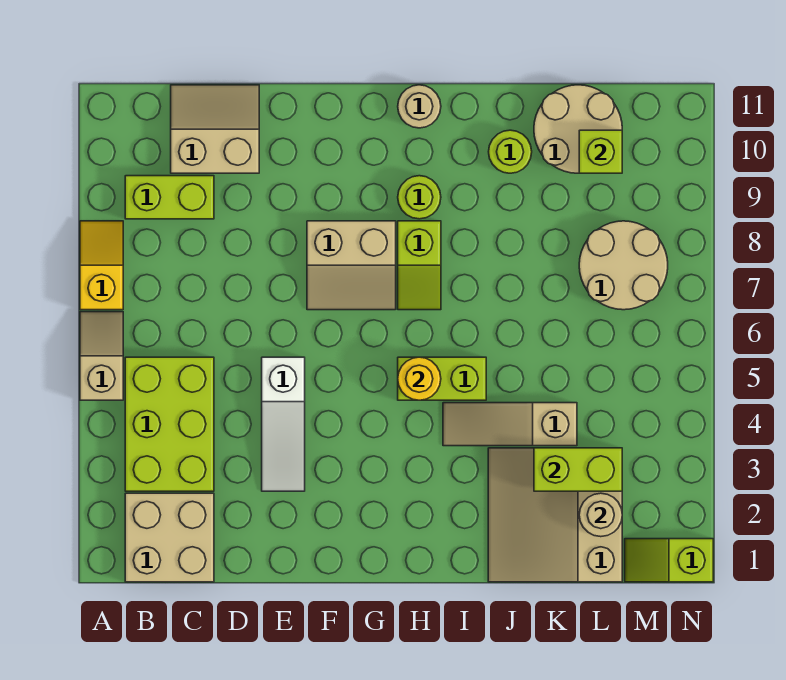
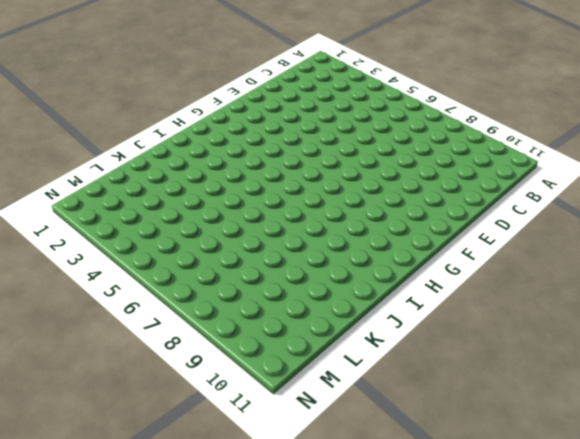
none -> tan slope A5:A6 level 1 top 5
none -> yellow slope A7:A8 level 1 top 7
none -> tan brick B1:C2 level 1

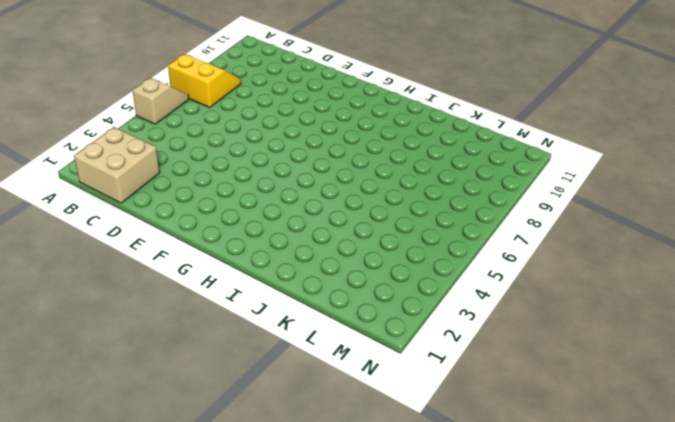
yellow slope A7:B8 level 1 top 7 -> yellow slope A7:A8 level 1 top 7
none -> lime brick B3:C5 level 1
none -> lime brick B9:C9 level 1
none -> tan slope C10:D11 level 1 top 10

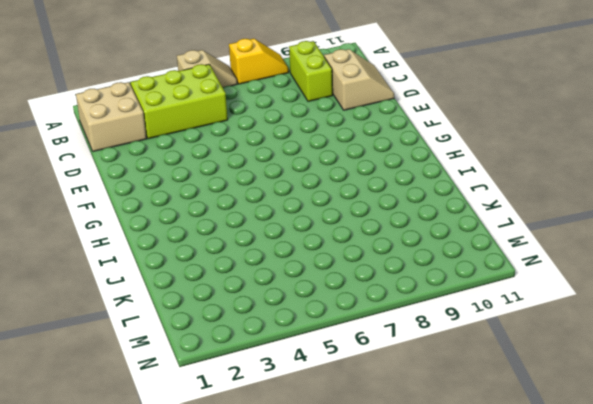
none -> white slope E3:E5 level 1 top 5
none -> tan slope F7:G8 level 1 top 8
none -> lime brick H5:I5 level 1

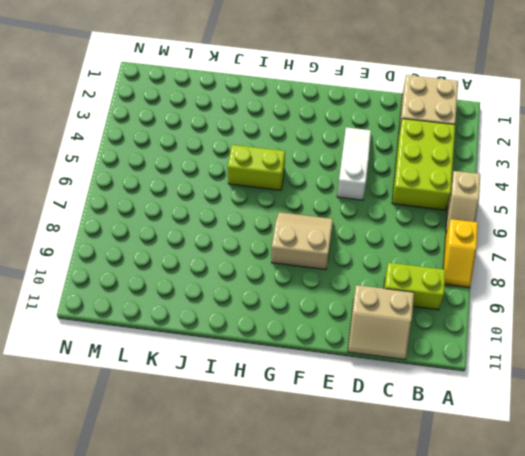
none -> lime slope H7:H8 level 1 top 8
none -> lime round brick H9 level 1
none -> tan round brick H11 level 1

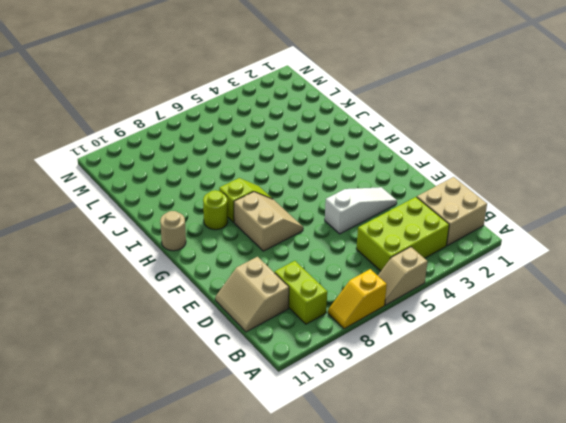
none -> lime brick H5:I5 level 1
none -> tan slope I4:K4 level 1 top K
none -> tan slope J1:L3 level 1 top L

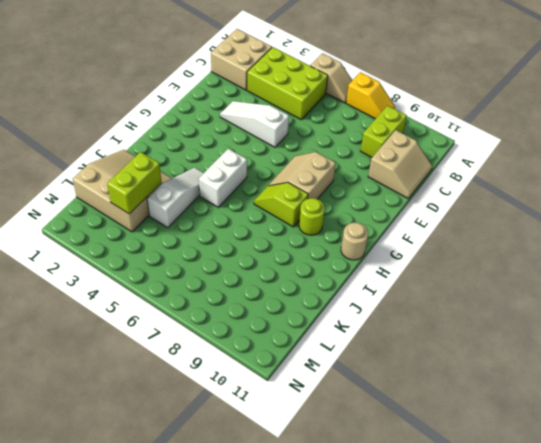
white brick H5:I5 level 1 -> lime brick H5:I5 level 1
white slope I4:K4 level 1 top K -> tan slope I4:K4 level 1 top K
none -> lime round brick J10 level 1
none -> tan round brick K10:L11 level 1
none -> tan round brick L7:M8 level 1

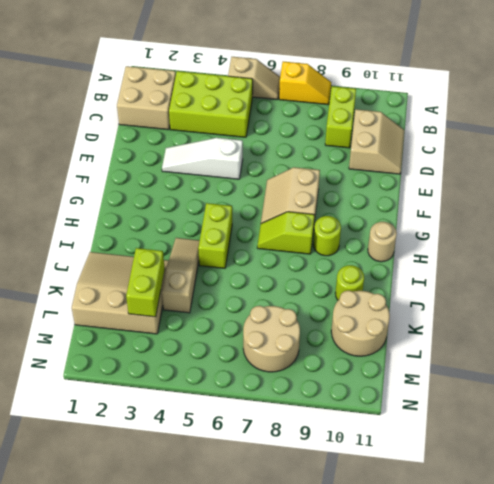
none -> lime slope M1:N1 level 1 top N
none -> yellow round brick H5 level 2
none -> tan round brick L2 level 2

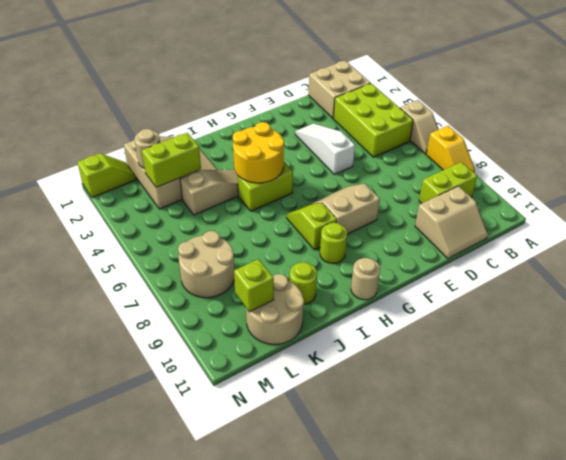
yellow round brick H4:I5 level 2 -> yellow round brick H5 level 2

